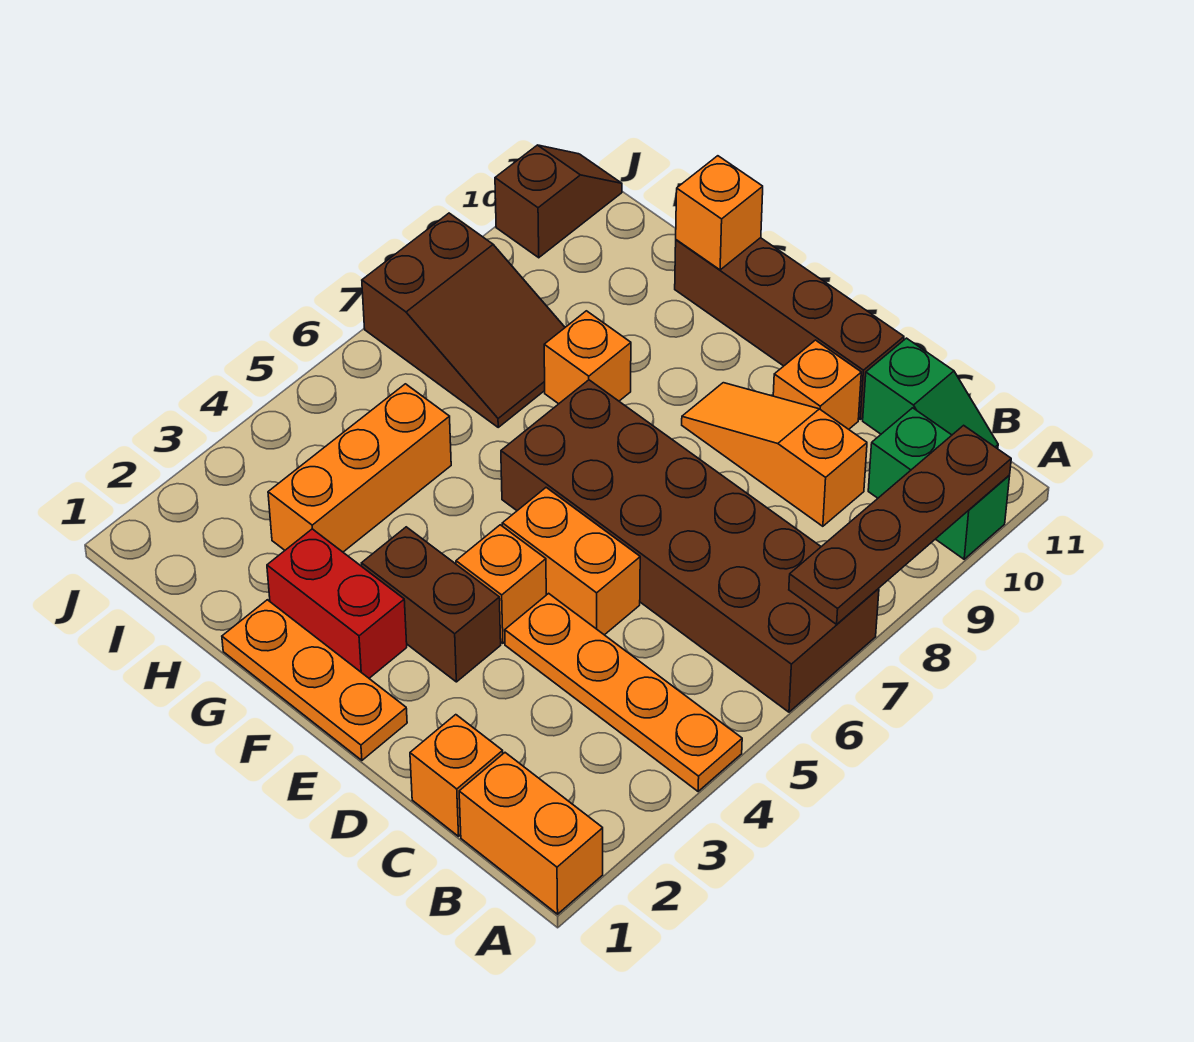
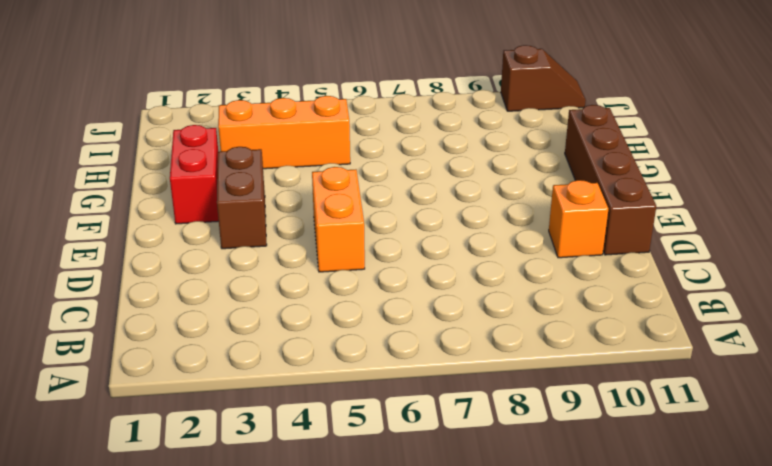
none -> orange brick A1:B1 level 1
none -> orange plate A4:D4 level 1
none -> brown brick A6:F7 level 1

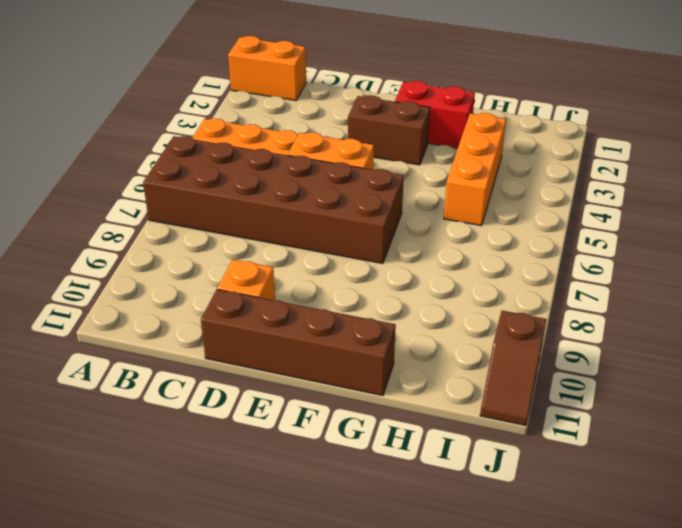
none -> green brick A10:B10 level 1
none -> green slope B11:C11 level 1 top C
none -> orange brick C1 level 1

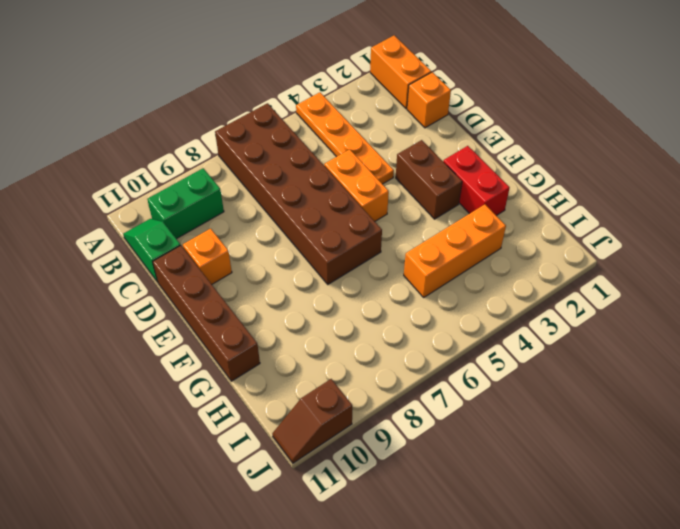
green brick B9:B10 level 1 -> green brick A10:B10 level 1
none -> orange slope C9:E9 level 1 top C
none -> orange plate E1:G1 level 1
none -> orange brick E4 level 1

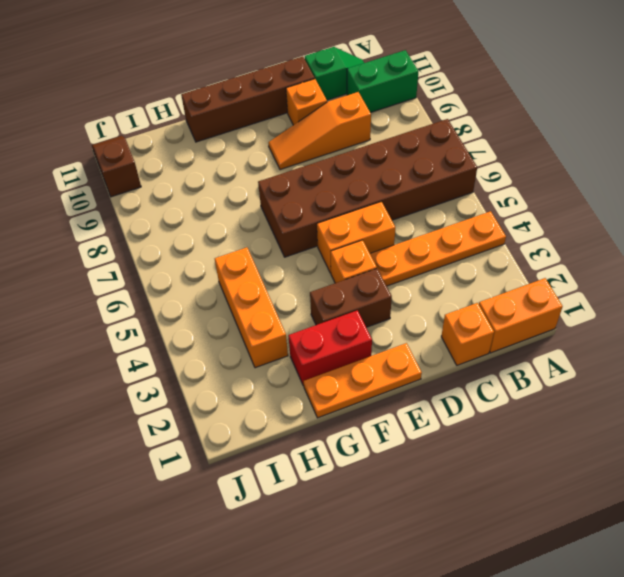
none -> orange brick G8 level 1
none -> brown slope H7:J8 level 1 top J
none -> brown plate A7:A10 level 2

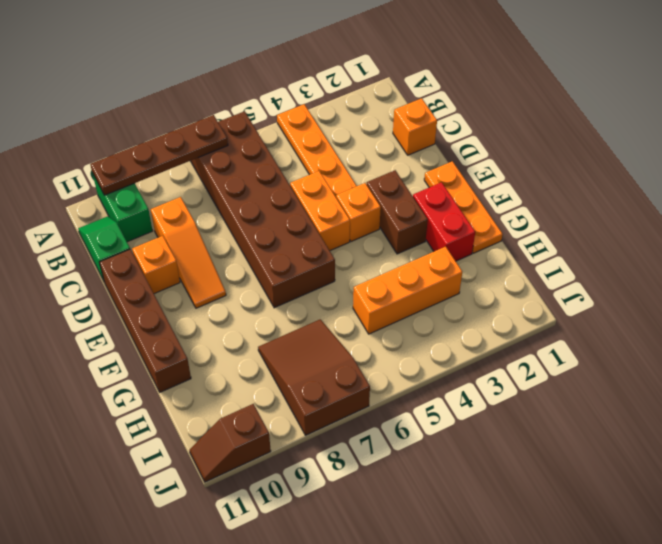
none -> orange brick A1:B1 level 1
none -> orange brick G8 level 1
none -> orange brick G11 level 2

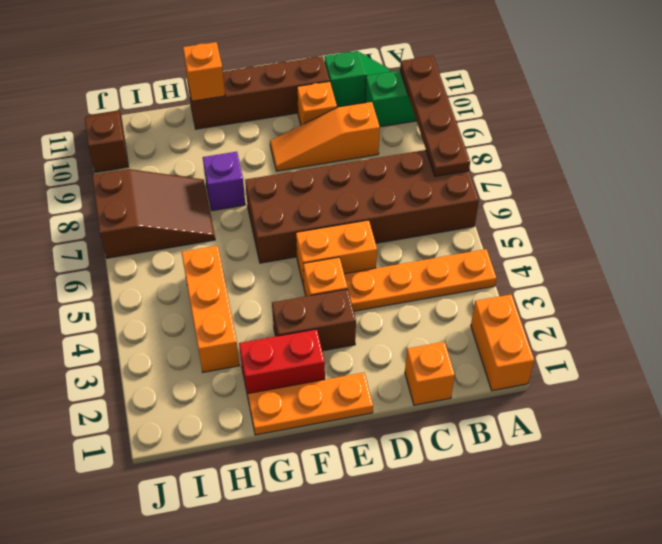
orange brick A1:A2 level 1 -> orange brick A1:B1 level 1
purple brick G8 level 1 -> orange brick G8 level 1

